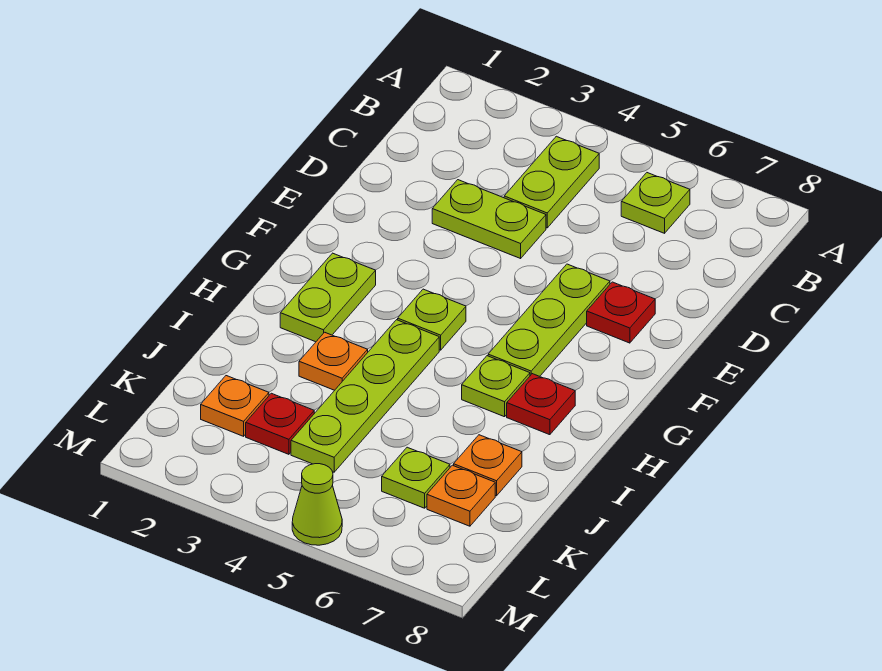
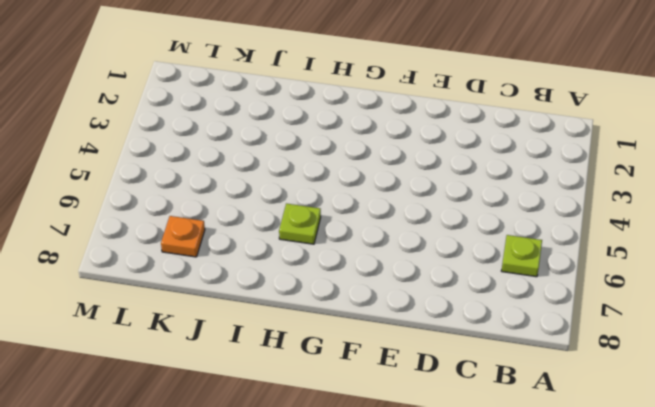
none -> lime plate B4:C4 level 1
none -> lime plate D3:D4 level 1
none -> lime plate E6:G6 level 1

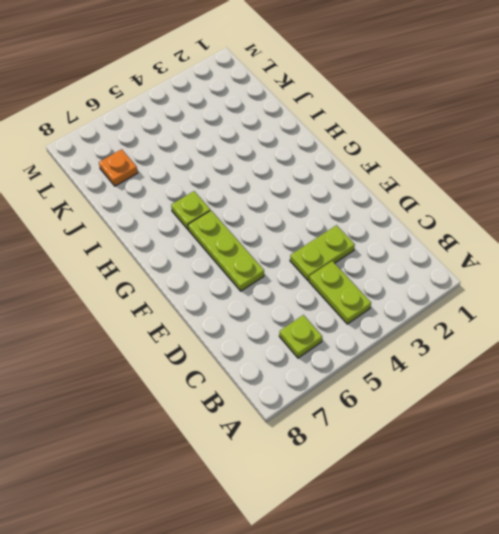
none -> red plate E7 level 1
none -> lime plate G2:H2 level 1
none -> lime plate G4 level 1

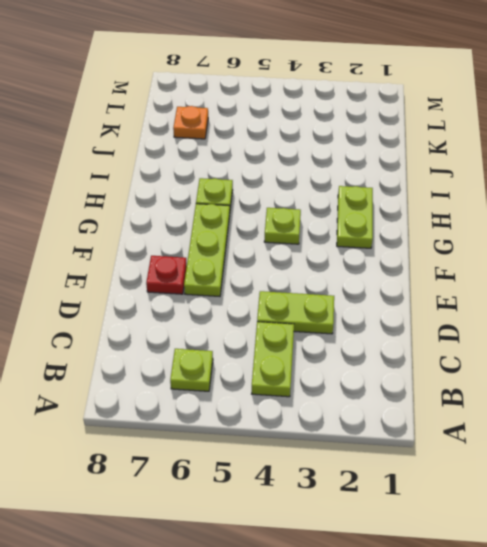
none -> lime plate H4:K4 level 1
none -> red plate H7 level 1
none -> orange plate I3 level 1

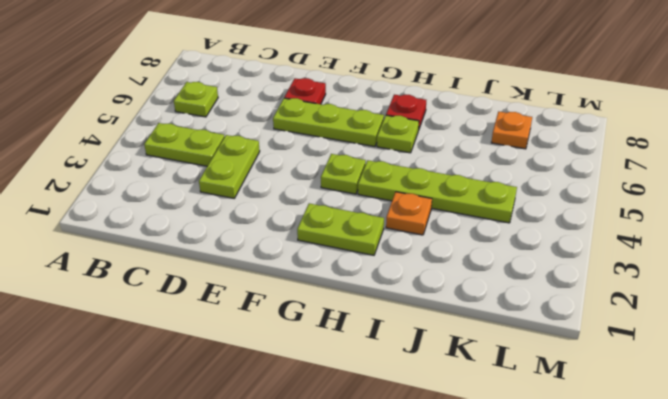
none -> orange plate J7 level 1
none -> orange plate K2 level 1
none -> red plate K3 level 1

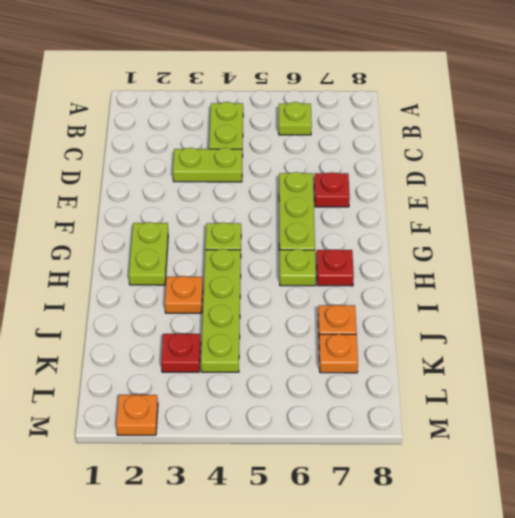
orange plate M2 level 1 -> orange plate K2 level 1
none -> lime plate K6 level 1
none -> lime cone M5 level 1

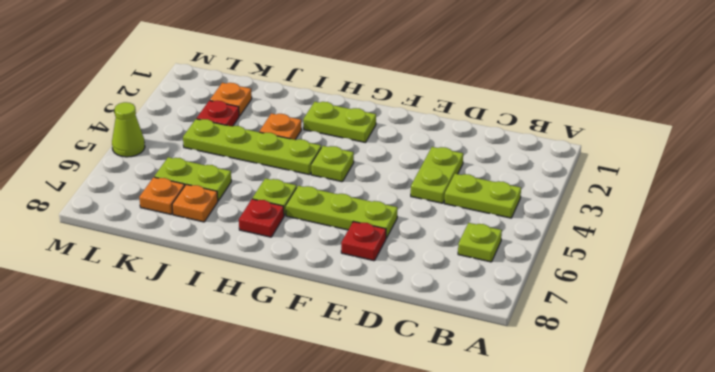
lime plate J6:K6 level 1 -> lime plate K6 level 1

